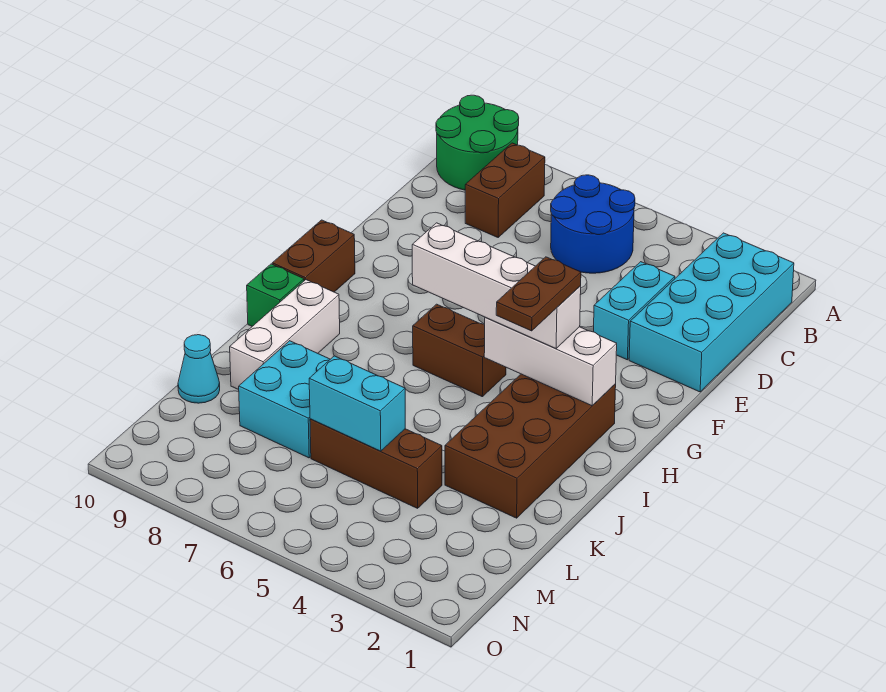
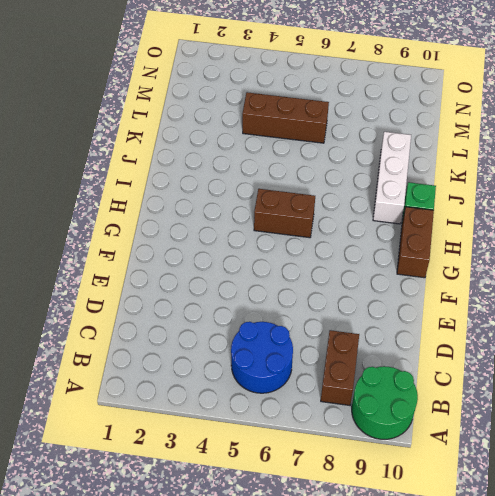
none -> cyan brick B1:E2 level 1
none -> cyan brick D3:E3 level 1
none -> brown brick H2:K3 level 1

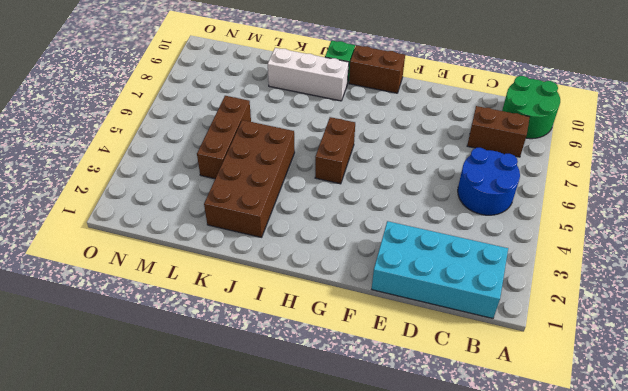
brown brick J2:K5 level 1 -> brown brick H2:K3 level 1
none -> cyan brick D3:E3 level 1
none -> cyan brick K7:L8 level 1
none -> cyan cone L10 level 1

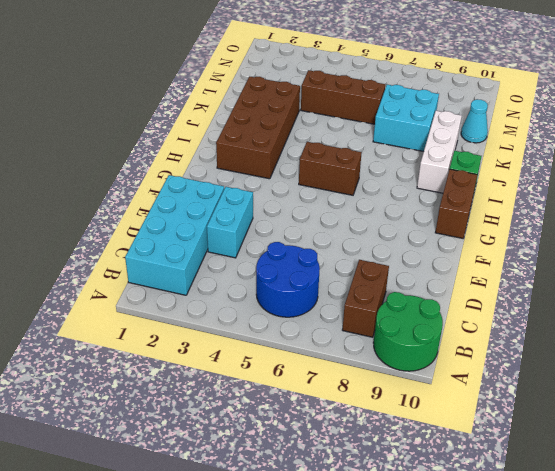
none -> white brick H2:H4 level 2
none -> cyan brick L5:L6 level 2
none -> white brick H3:H6 level 3

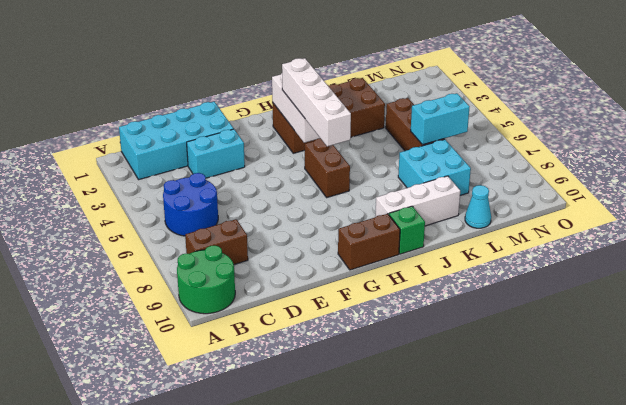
cyan brick L6:M6 level 2 -> cyan brick L5:L6 level 2
none -> brown plate H3:I3 level 4

